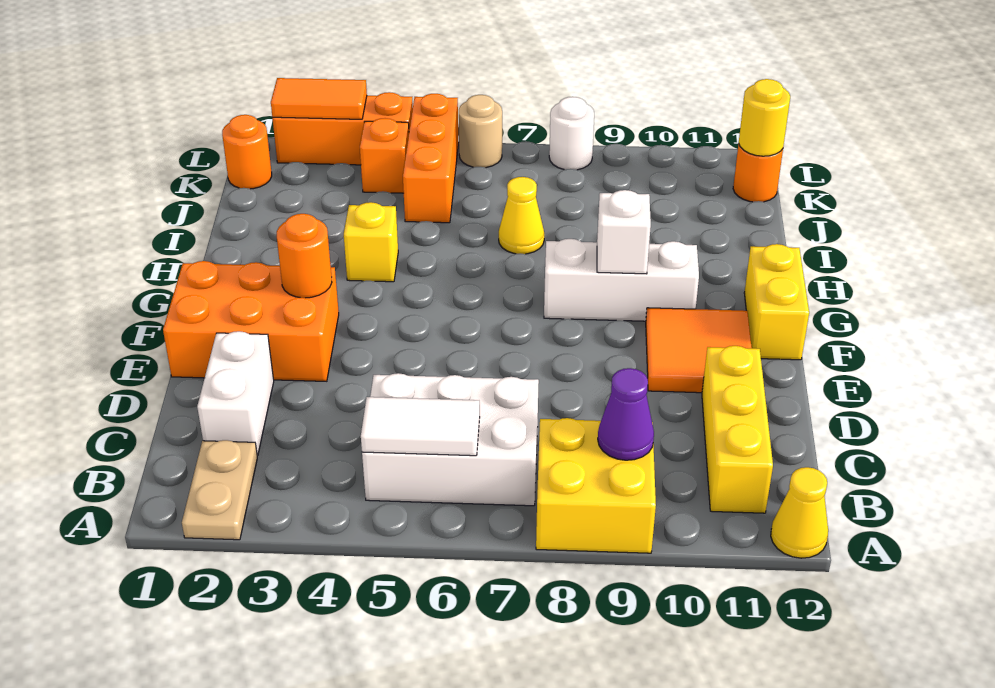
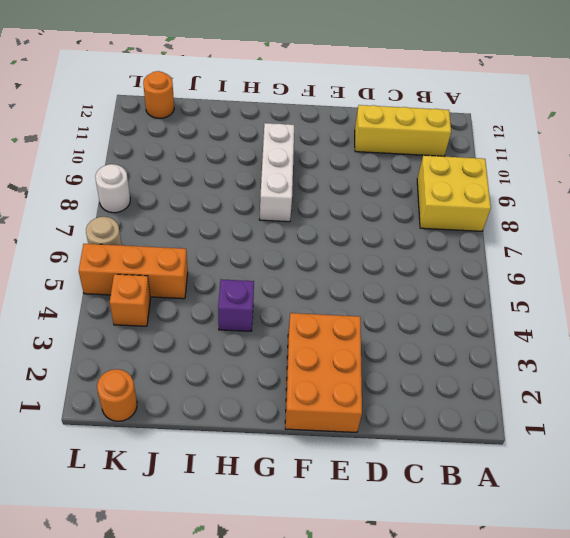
purple brick H4 level 1 -> yellow brick H4 level 1
none -> tan plate A2:B2 level 1
none -> yellow cone A12 level 1
none -> white brick B5:C7 level 1

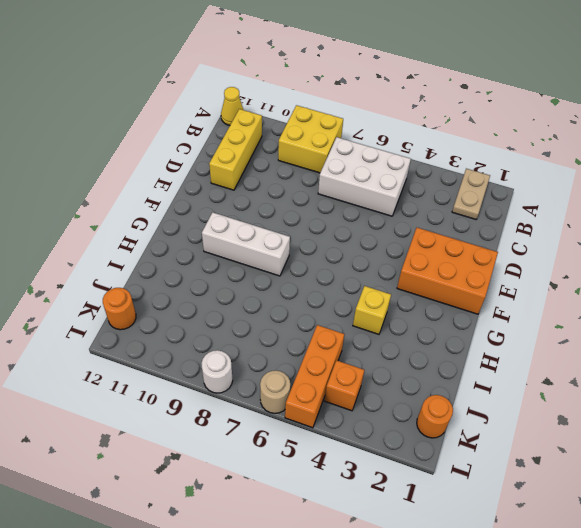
none -> white brick C2:D2 level 1
none -> orange tile E10:F11 level 1
none -> yellow brick F12:G12 level 1

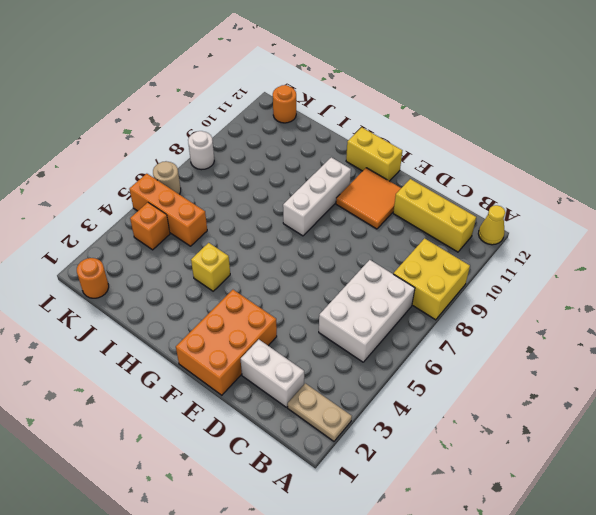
none -> yellow cone I7 level 1
none -> orange brick L2:L4 level 1
none -> white tile B5:B6 level 2

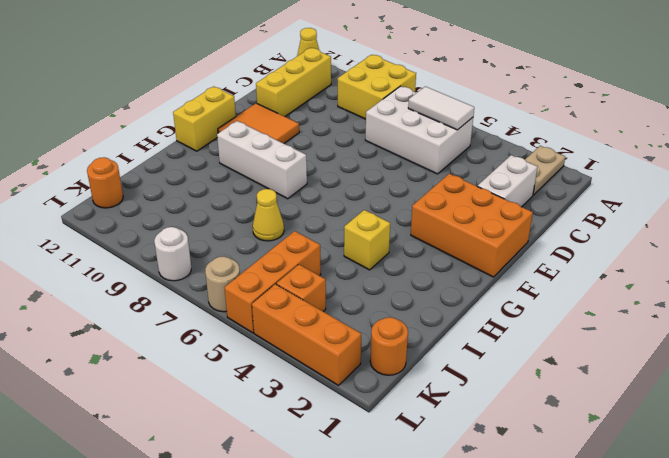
none -> purple cone B9 level 2
none -> orange round brick F3 level 2
none -> white brick G9 level 2

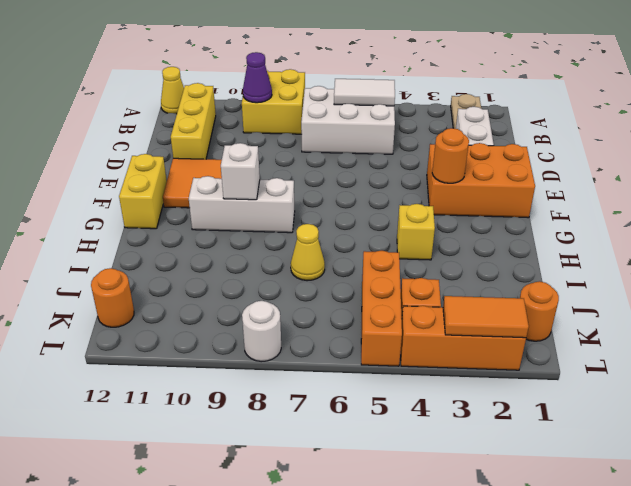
none -> tan round brick L6 level 1
none -> yellow round brick K12 level 2

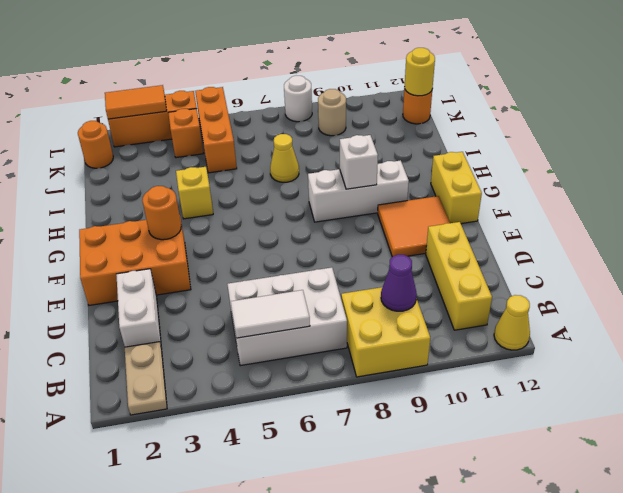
tan round brick K9 level 1 -> tan round brick L6 level 1

